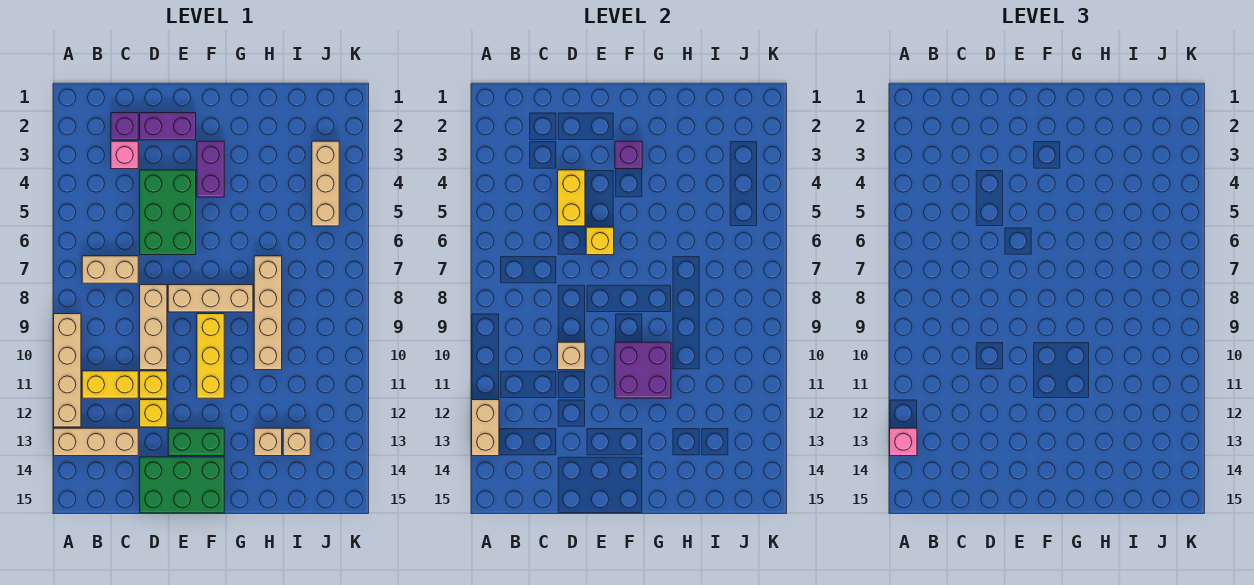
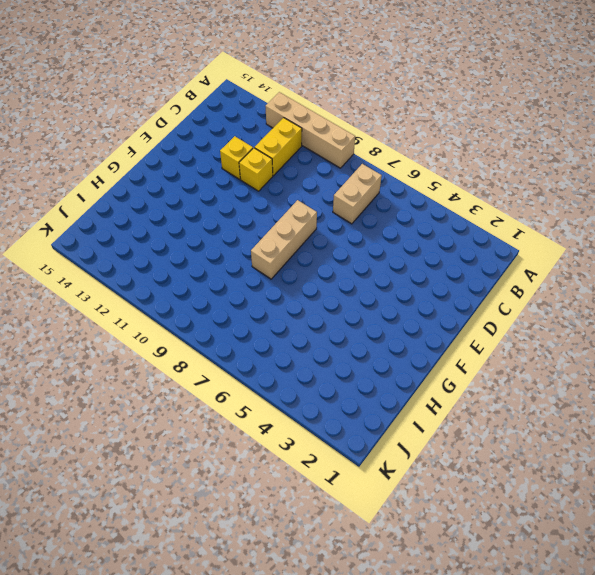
none -> tan brick A13:C13 level 1
none -> purple brick C2 level 1
none -> pink brick C3 level 1

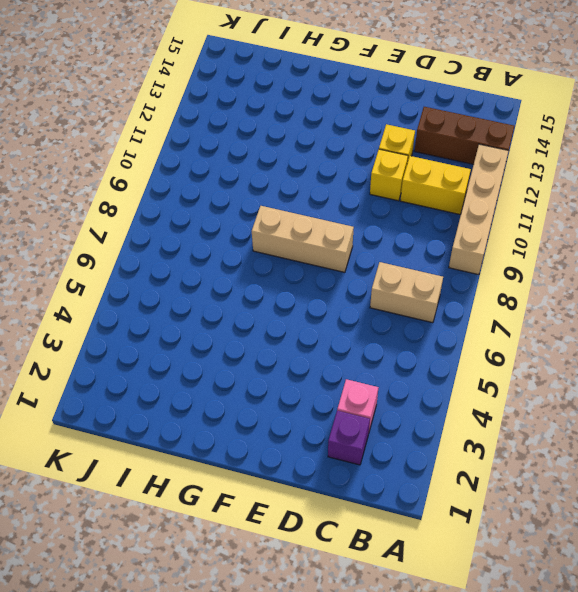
brown brick A13:C13 level 1 -> tan brick A13:C13 level 1
none -> purple brick D2:E2 level 1
none -> green brick D4:E6 level 1
none -> tan brick D8:D10 level 1

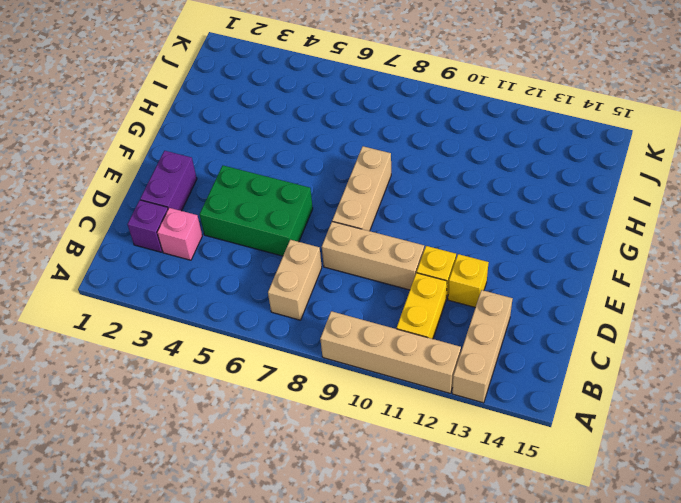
none -> green brick D14:F15 level 1
none -> green brick E13:F13 level 1
none -> purple brick F3:F4 level 1

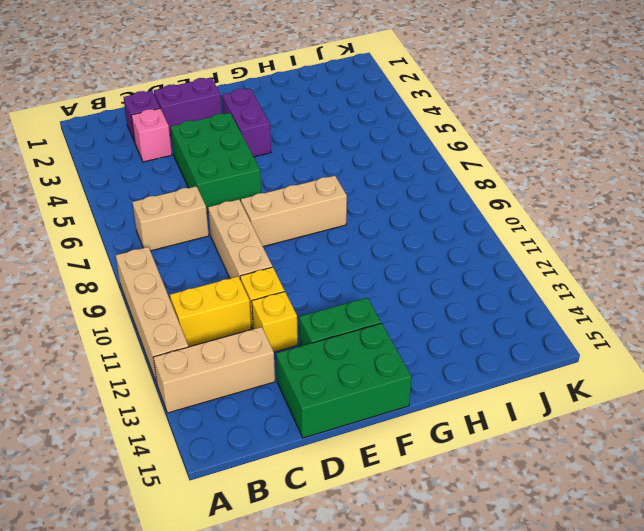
none -> yellow brick F9:F11 level 1
none -> tan brick H7:H10 level 1
none -> tan brick H13 level 1

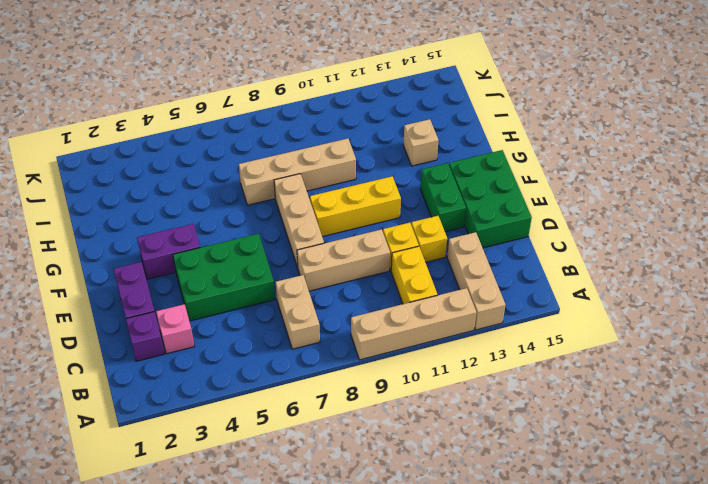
none -> tan brick I13 level 1
none -> tan brick J3:J5 level 1
none -> tan brick A12:A13 level 2

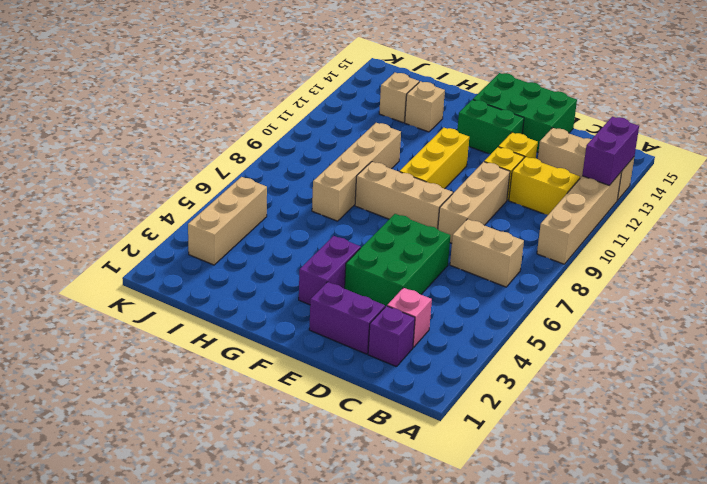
purple brick A12:A13 level 2 -> tan brick A12:A13 level 2
none -> yellow brick D4:D5 level 2
none -> tan brick D10 level 2
none -> yellow brick E6 level 2

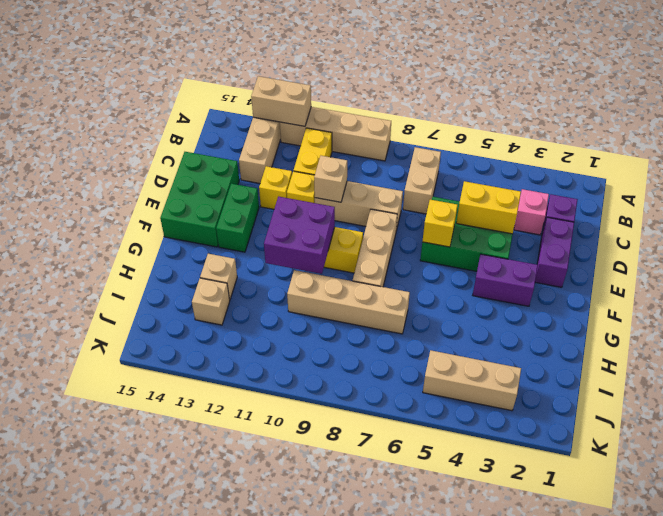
none -> purple brick F3 level 2
none -> pink brick A13 level 3

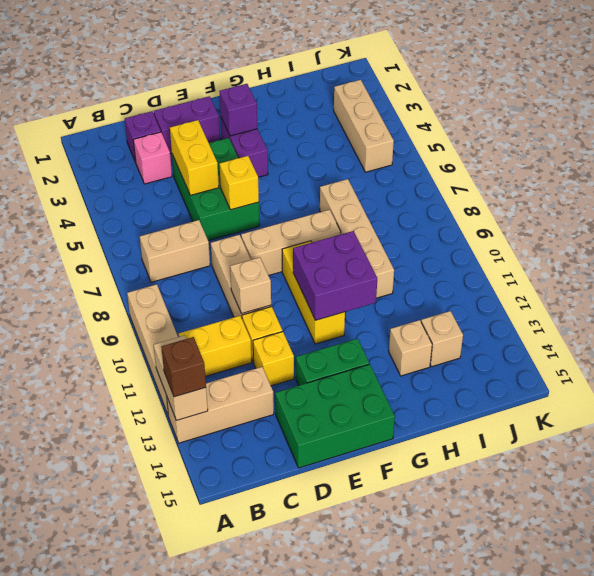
brown brick A13 level 3 -> pink brick A13 level 3

